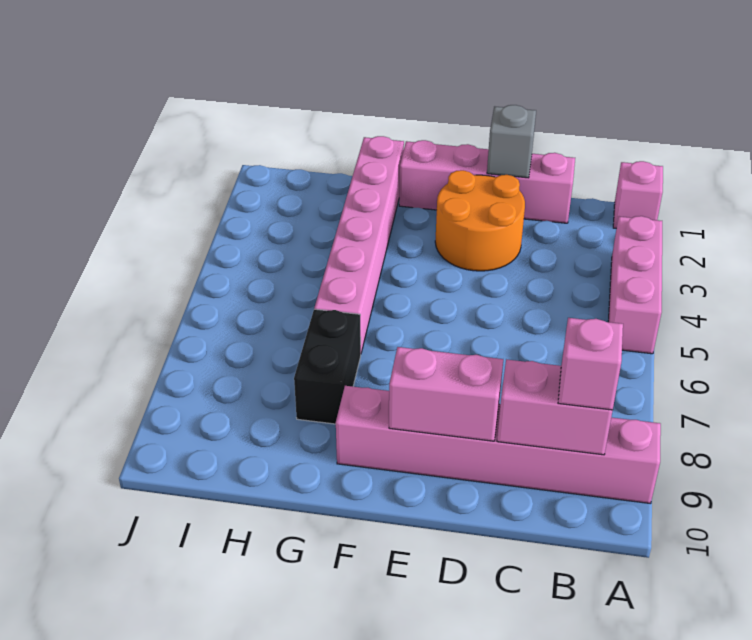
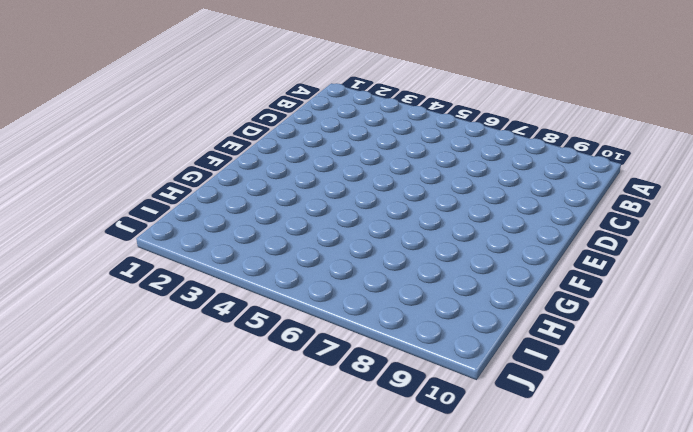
none -> pink brick A1 level 1
none -> pink brick A3:A5 level 1

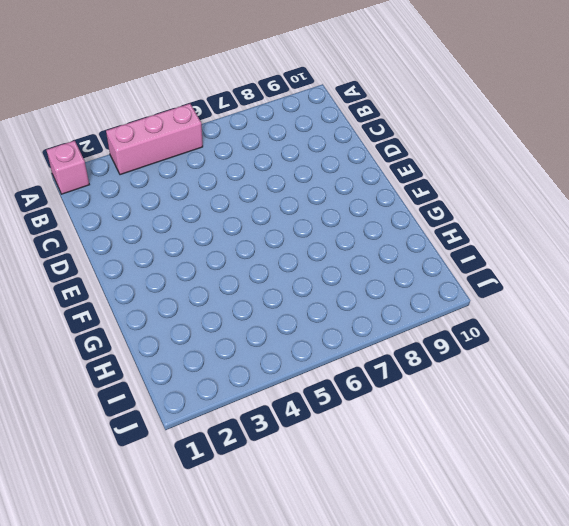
none -> pink brick A9:F9 level 1
none -> pink brick C1:F1 level 1

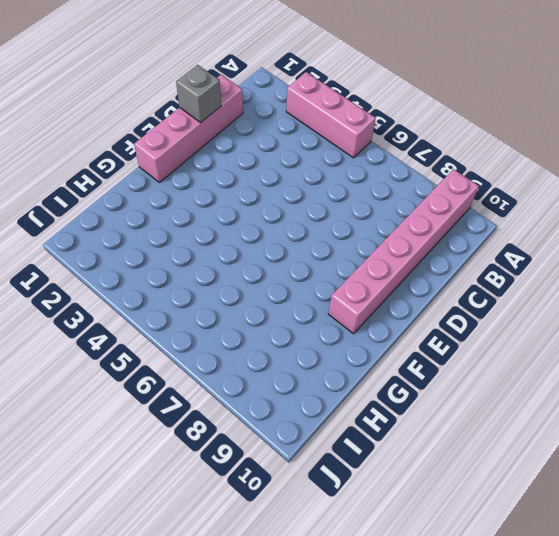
none -> pink brick A1 level 1
none -> orange round brick D2:E3 level 1

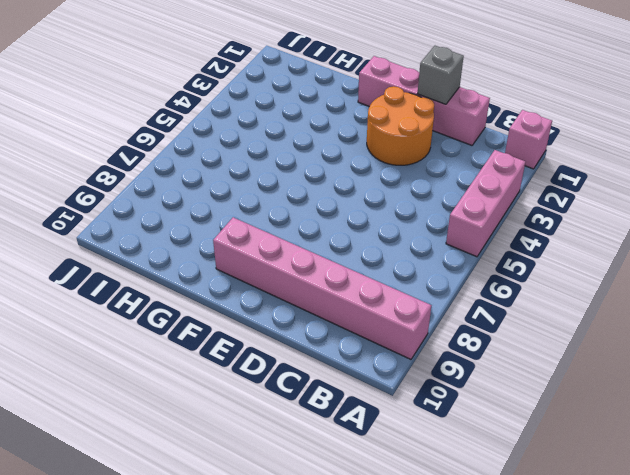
none -> pink brick G1:G6 level 1
none -> black brick G7:G8 level 1

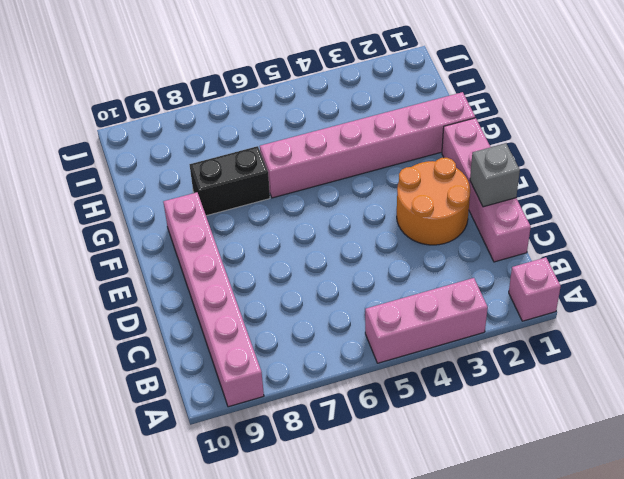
none -> pink brick B9:C9 level 2
none -> pink brick D9:E9 level 2

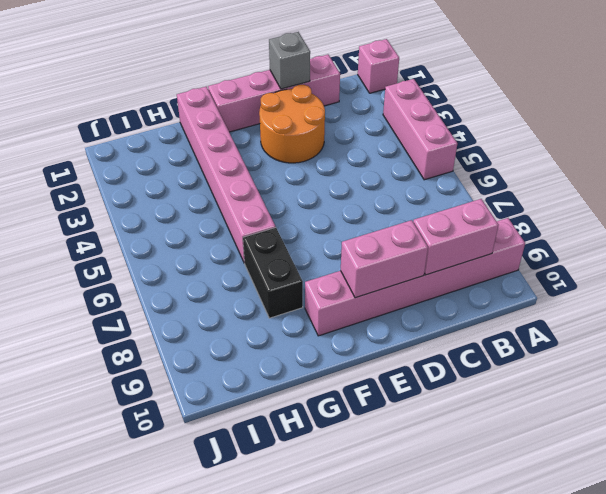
none -> pink brick B9 level 3

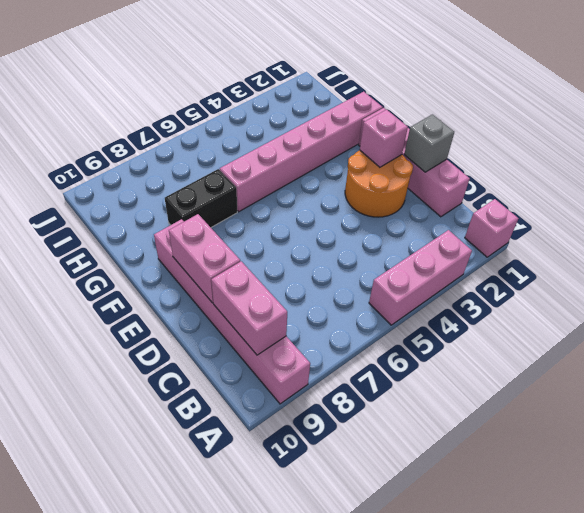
pink brick E2 level 2 -> pink brick B9 level 3

